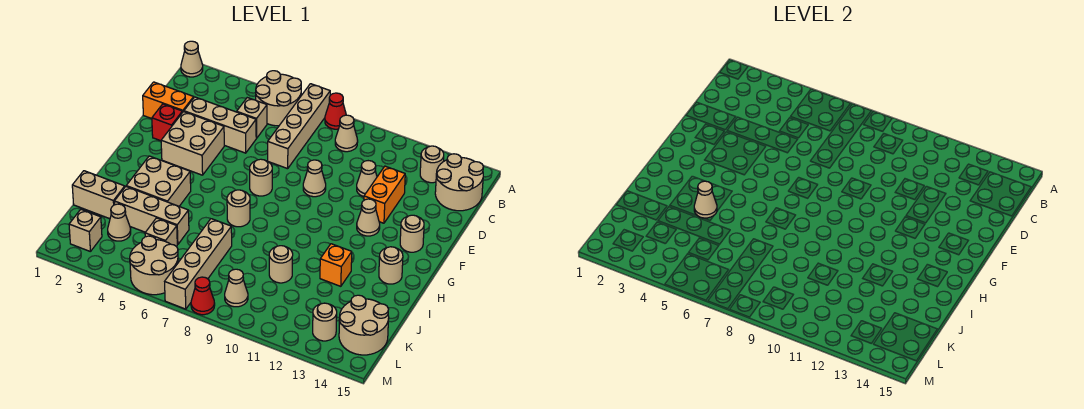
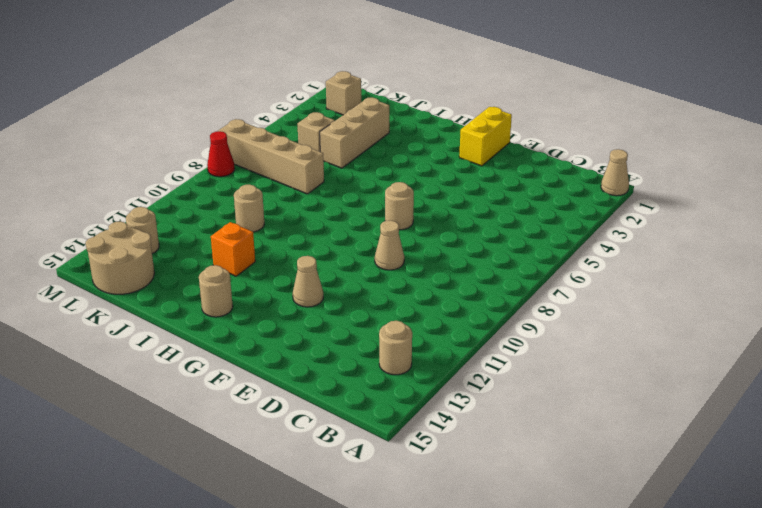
yellow brick F1:F2 level 1 -> none
none -> tan round brick A5:B6 level 1
none -> tan brick A7:D7 level 1
none -> red cone A8 level 1
none -> tan cone B9 level 1

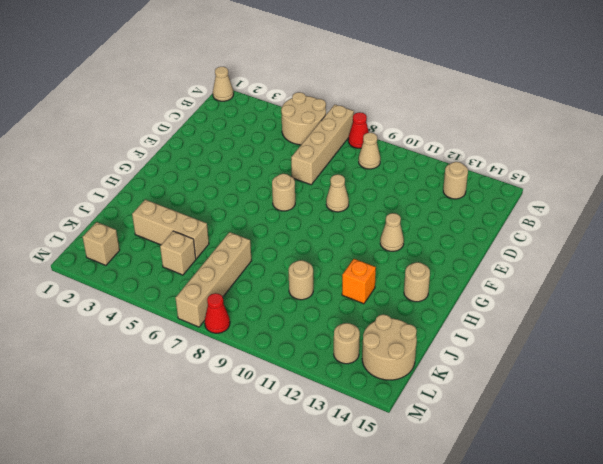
none -> tan round brick B14:C15 level 1
none -> tan brick C5 level 1
none -> orange brick D1:D2 level 1
none -> tan brick D3:D5 level 1

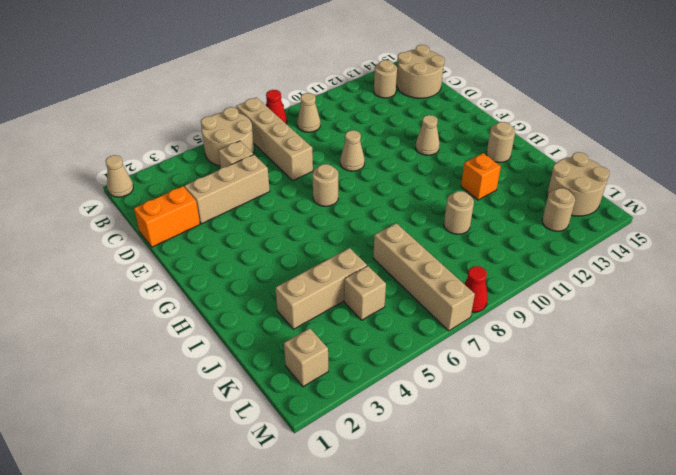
none -> tan cone D11 level 1
none -> orange brick D12:E12 level 1
none -> red brick E2 level 1
none -> tan brick E3:F4 level 1

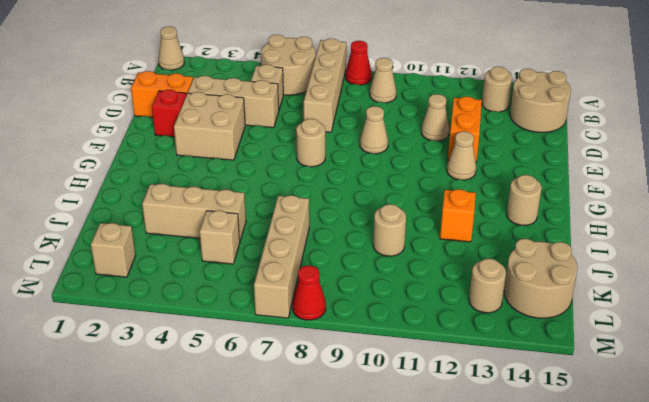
none -> tan round brick F14 level 1
none -> tan brick H3:I4 level 1
none -> tan round brick H7 level 1
none -> tan brick J1:J2 level 1

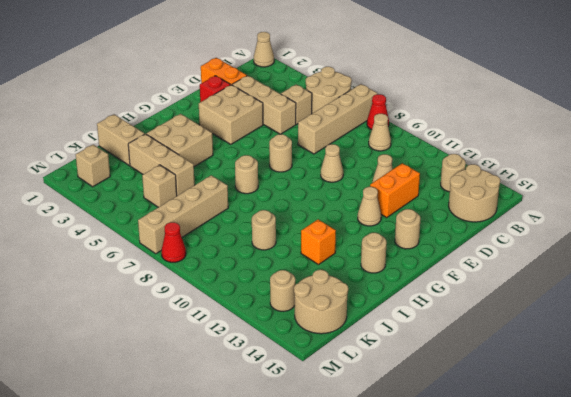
none -> tan cone K3 level 1
none -> tan round brick L5:M6 level 1
none -> tan cone L9 level 1
none -> tan cone I4 level 2

